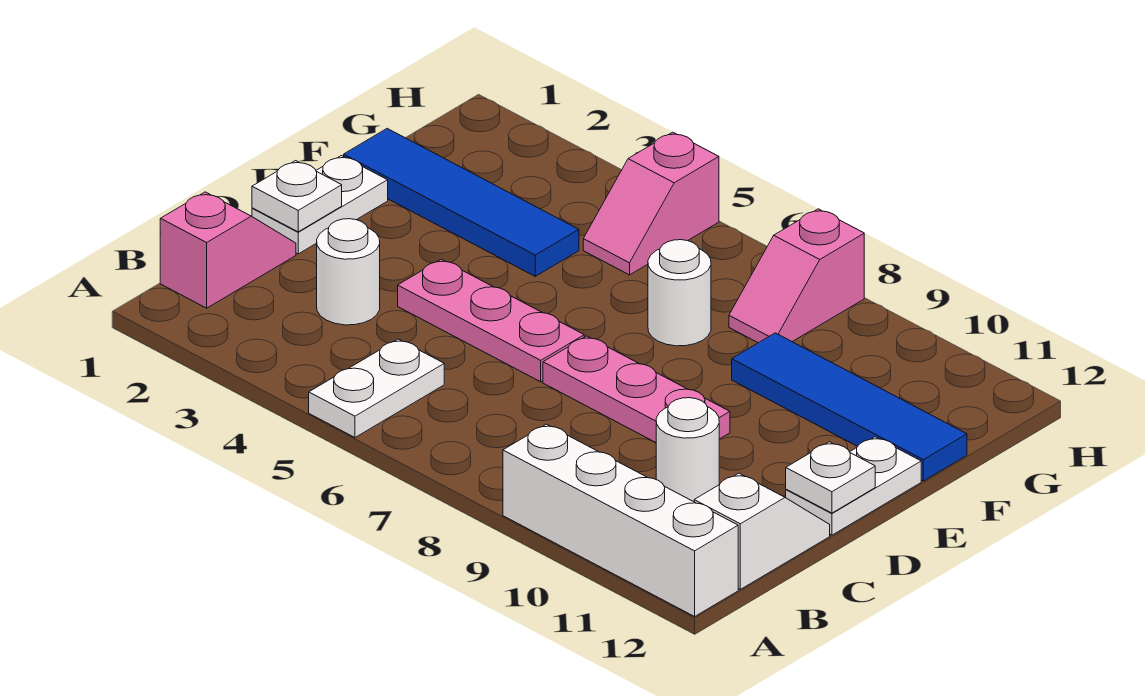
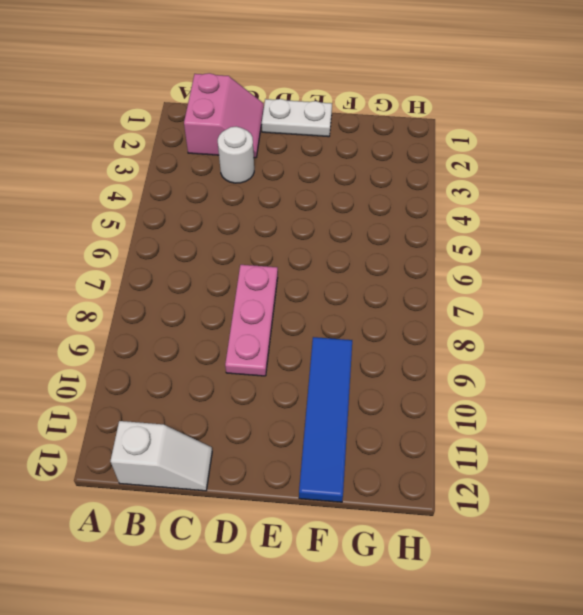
pink slope B1:C2 level 1 top B -> pink slope B1:C1 level 1 top B
none -> white plate A5:B5 level 1
none -> white brick A9:A12 level 1
none -> white round brick C10 level 1

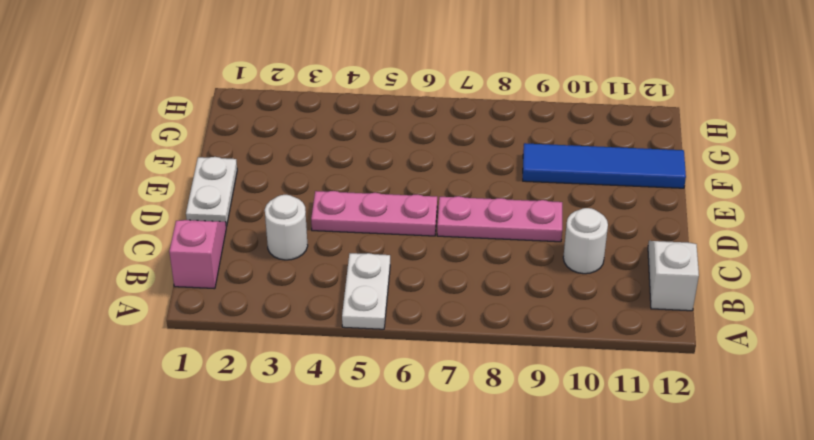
none -> white brick A9:A12 level 1
none -> white plate D12:E12 level 1
none -> blue tile F1:F4 level 1

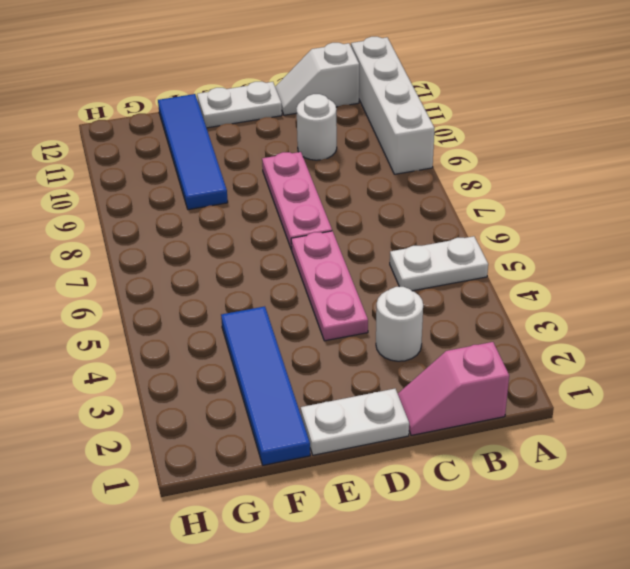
none -> white round brick F7 level 1
none -> pink slope G5:H5 level 1 top H
none -> pink slope G8:H8 level 1 top H

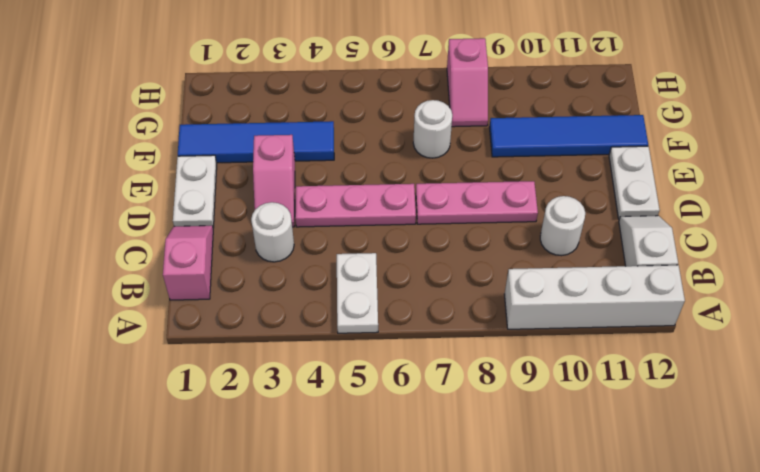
pink slope D3:E3 level 1 top E -> pink slope G5:H5 level 1 top H
none -> white plate D1 level 2
none -> white plate D12 level 2

